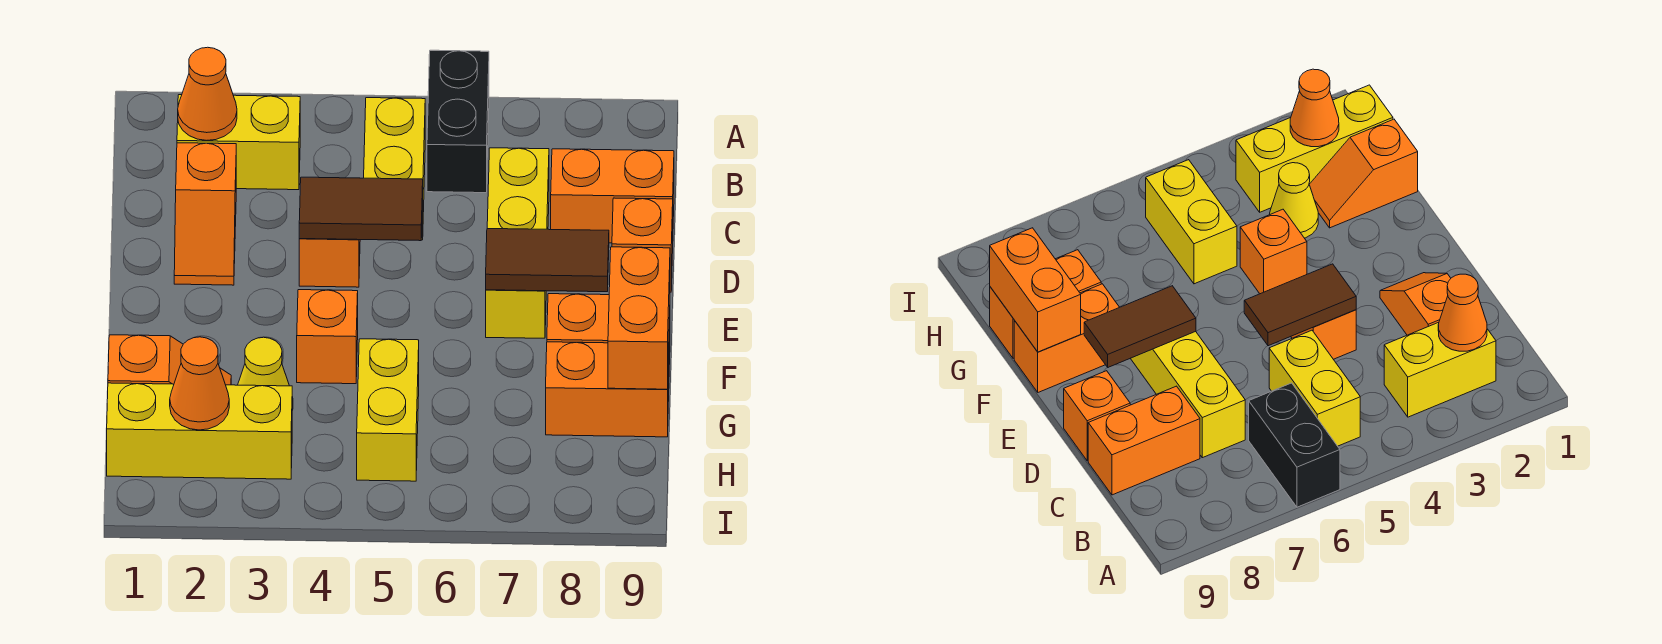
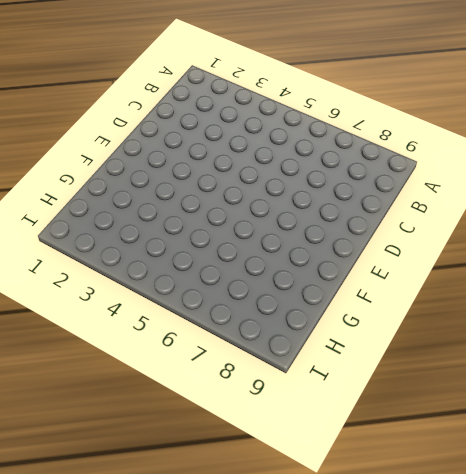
none -> black brick A6:B6 level 1
none -> yellow brick B2:B3 level 1
none -> yellow brick B5:C5 level 1

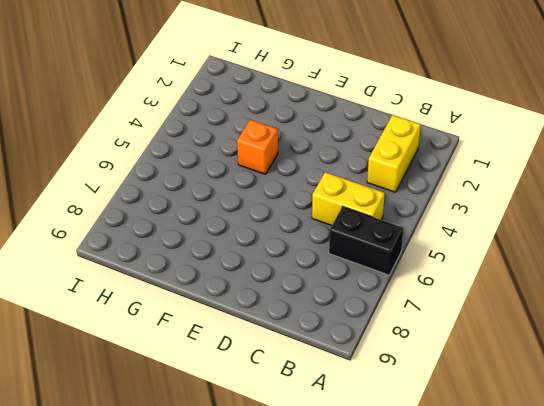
none -> orange slope C2:D2 level 1 top C
none -> yellow brick C7:E7 level 1
none -> orange brick C8:C9 level 1

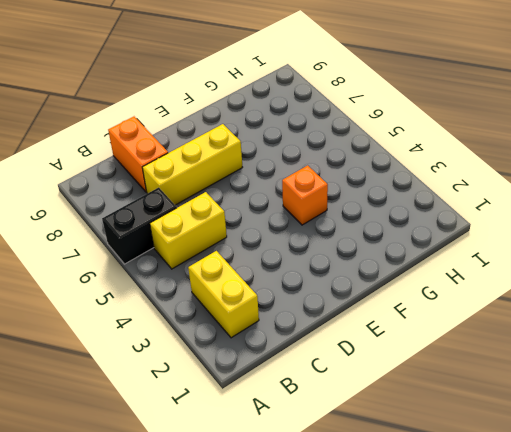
none -> orange slope C2:D2 level 1 top C
none -> orange brick D4 level 1
none -> orange brick D9 level 1

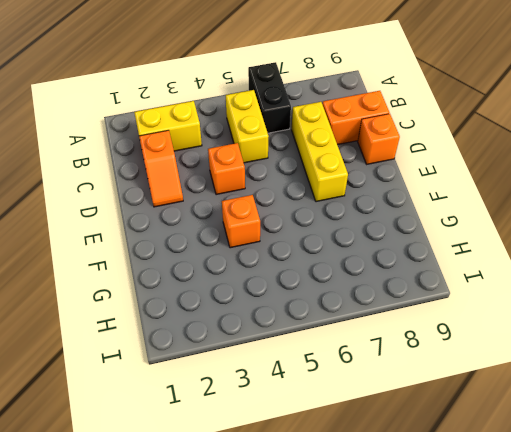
none -> orange brick F8:F9 level 1
none -> orange slope G1:G2 level 1 top 1
none -> yellow cone G3 level 1

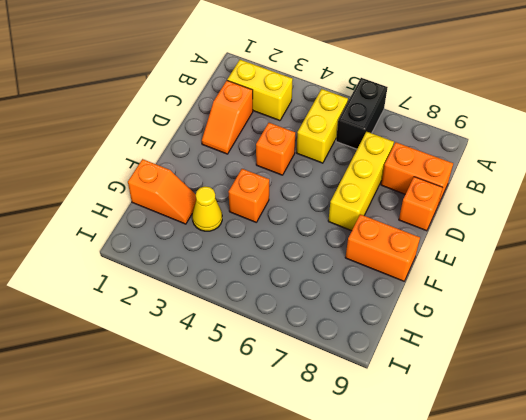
none -> yellow brick G5:H5 level 1
none -> orange brick G8:G9 level 1
none -> yellow brick H1:H3 level 1

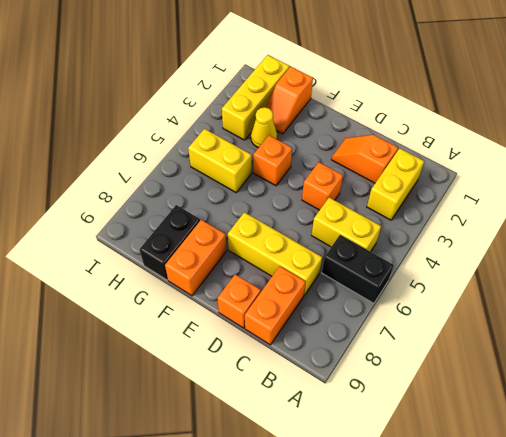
black brick G8:G9 level 1 -> orange brick G8:G9 level 1
none -> orange cone B2 level 2
none -> brown tile D4:D5 level 2
none -> brown tile E7:E8 level 2

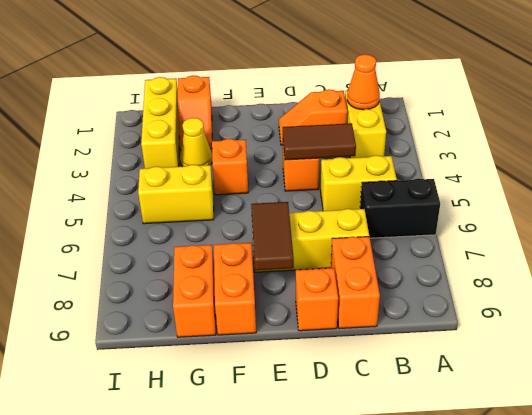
brown tile C4:D4 level 2 -> brown tile D4:D5 level 2
none -> orange brick F9:G9 level 2
none -> orange cone H2 level 2

